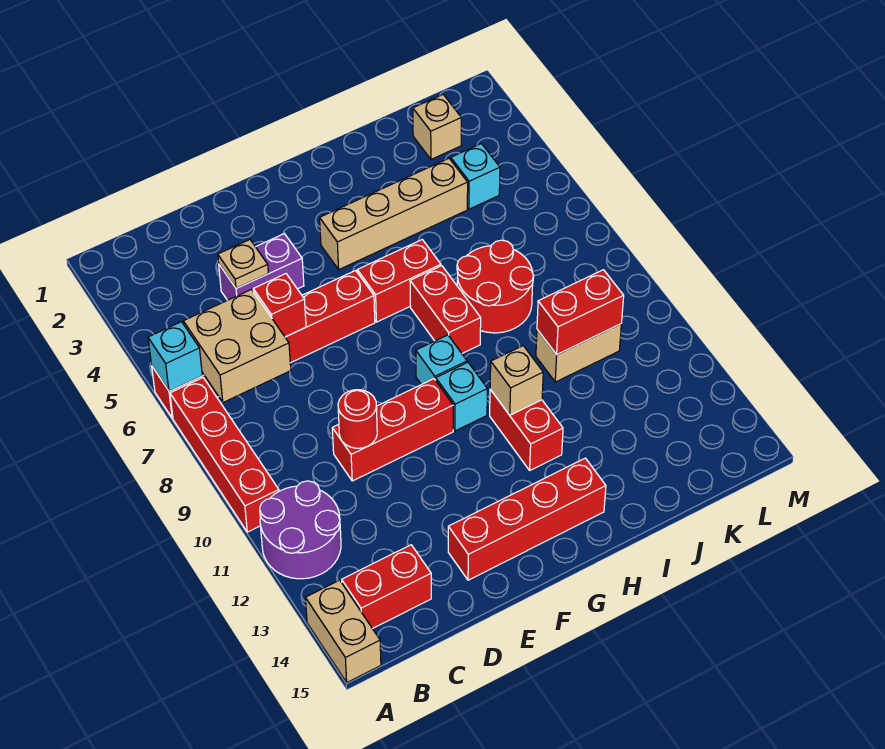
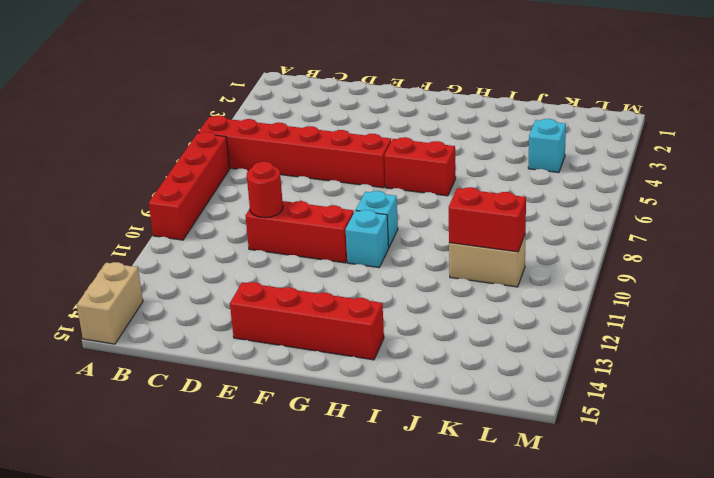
none -> purple round brick A11:B12 level 1
none -> red brick B14:C14 level 1
none -> purple brick D4:E4 level 1

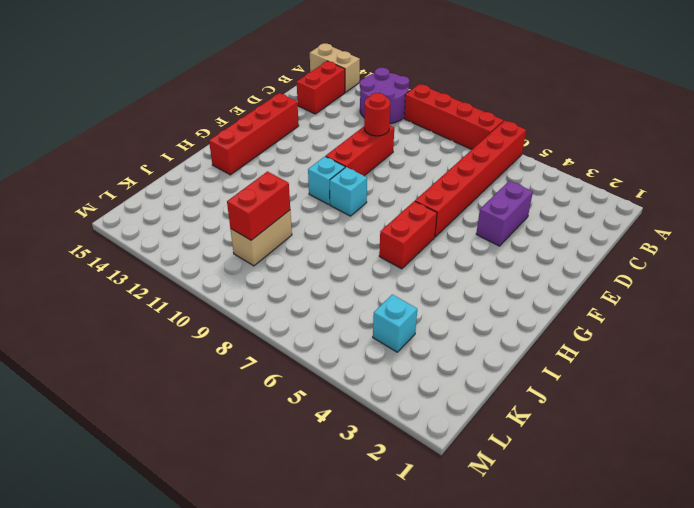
none -> tan brick G4:J4 level 1
none -> red brick H7:H8 level 1
none -> red brick H11:H12 level 1

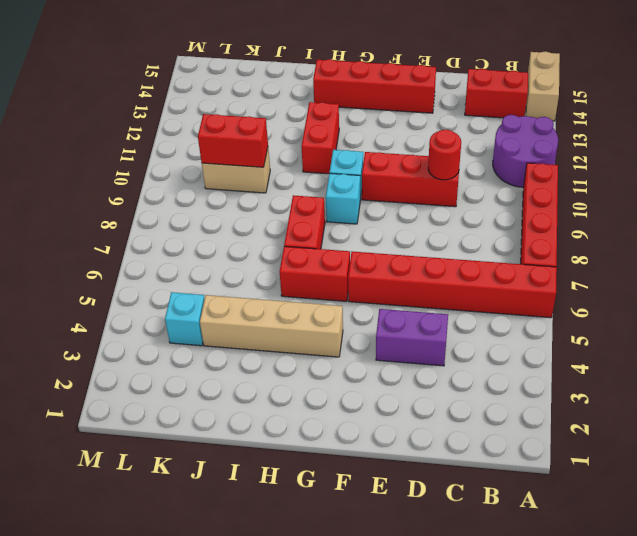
none -> red round brick I7:J8 level 1
none -> tan brick K2 level 1
none -> cyan brick A6 level 2

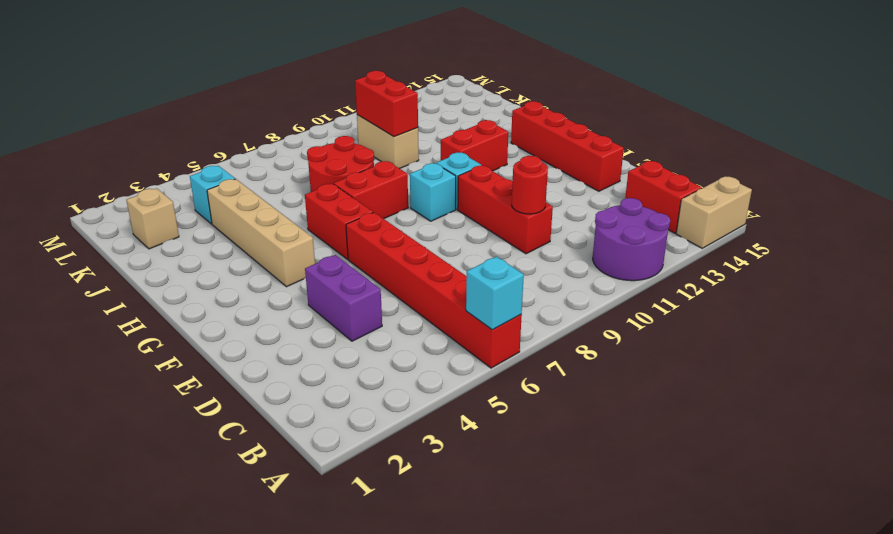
none -> red brick A7:A10 level 1
none -> tan brick B6:C7 level 2
none -> tan plate D4 level 2

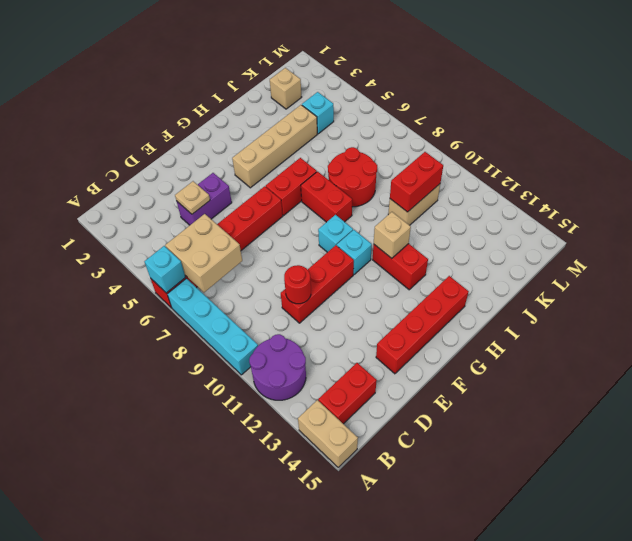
cyan brick A7:A10 level 1 -> red brick A7:A10 level 1
none -> red brick D6 level 2

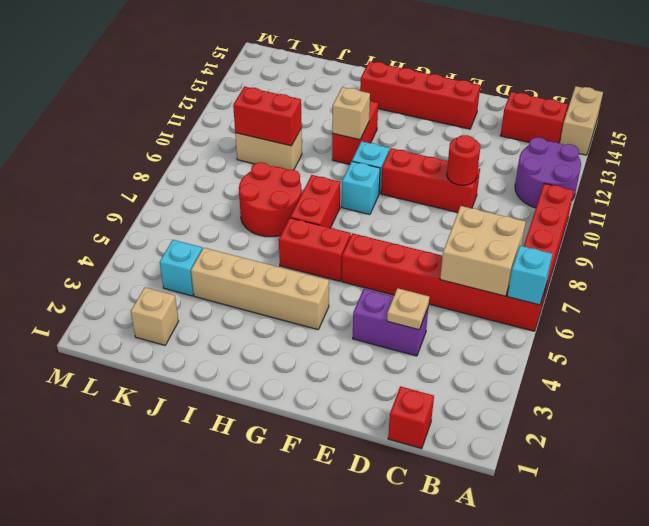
red brick C1 level 1 -> red brick D6 level 2

